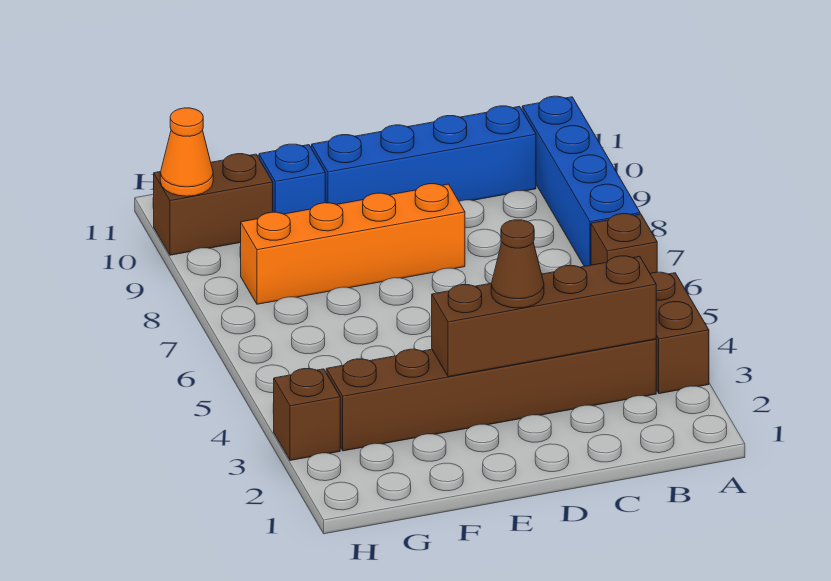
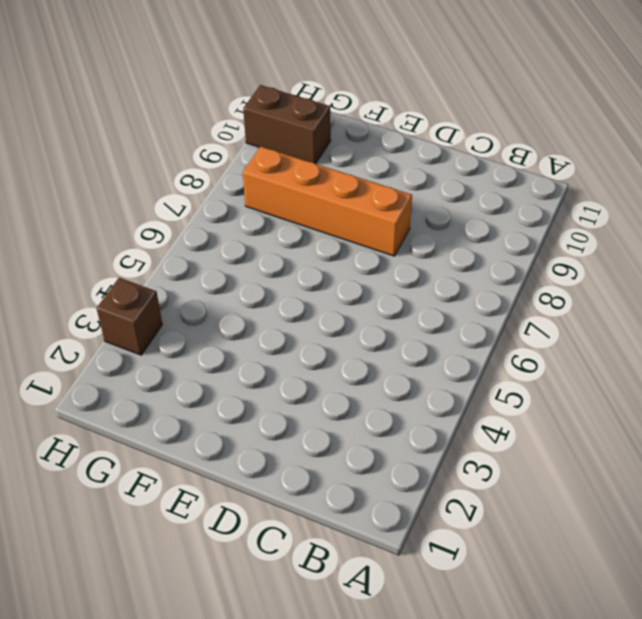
none -> brown brick A3:A4 level 1
none -> brown brick A6 level 1
none -> blue brick A7:A10 level 1

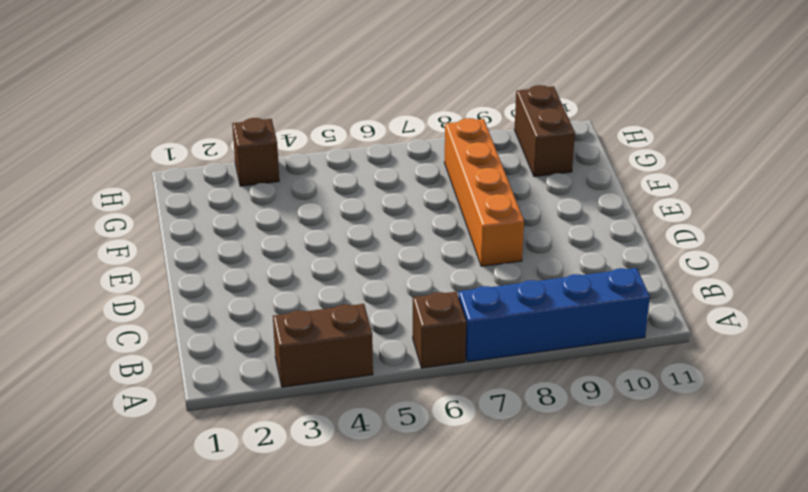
none -> brown brick B3:G3 level 1
none -> blue brick B10:E10 level 1
none -> blue brick F10 level 1

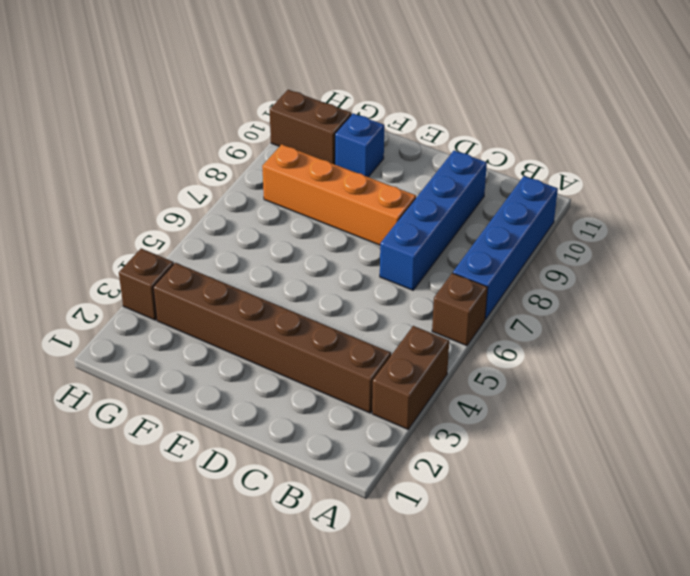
blue brick C7:C10 level 1 -> blue brick B10:E10 level 1
none -> brown brick B3:E3 level 2
none -> orange cone H10 level 2
none -> brown cone D3 level 3

